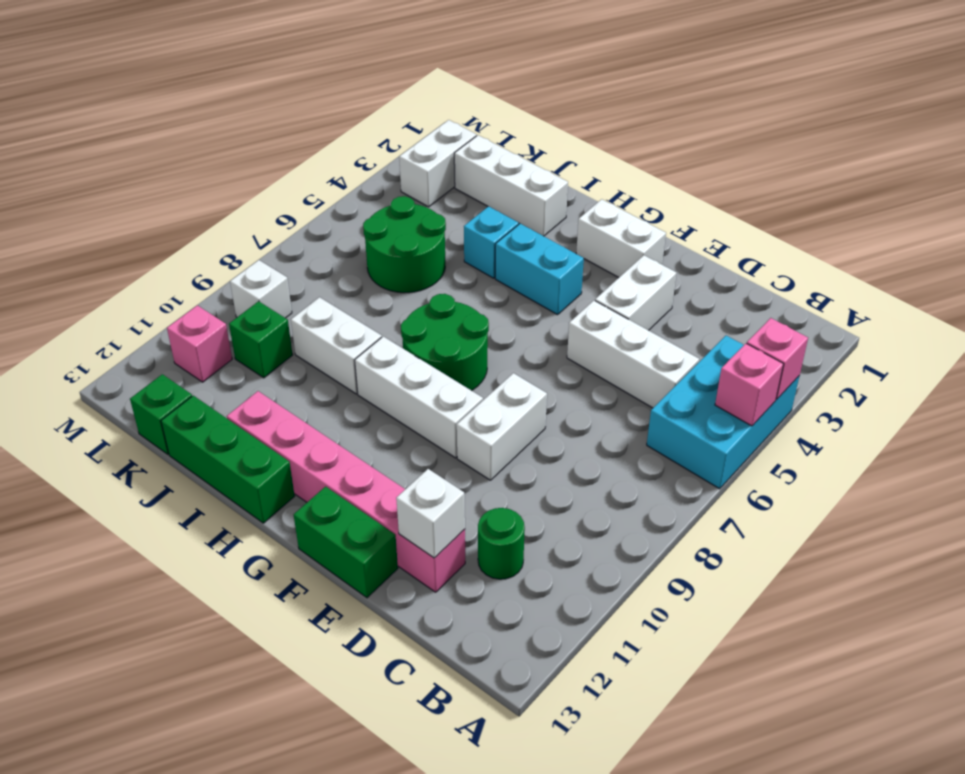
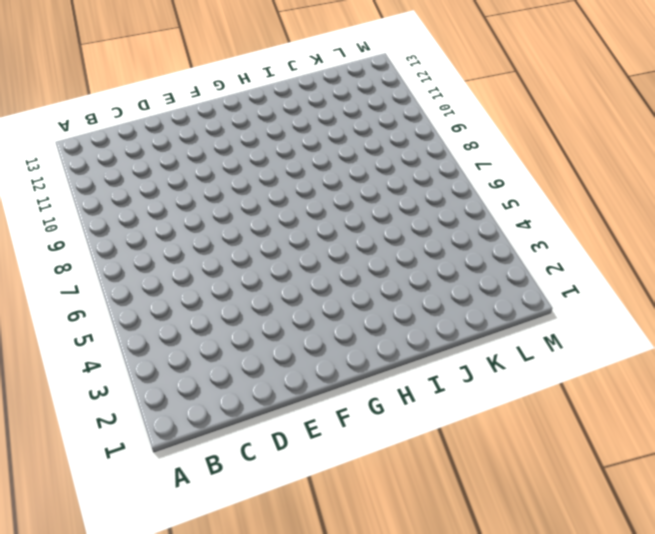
none -> cyan brick A4:B6 level 1
none -> white brick C5:E5 level 1
none -> green round brick C11 level 1

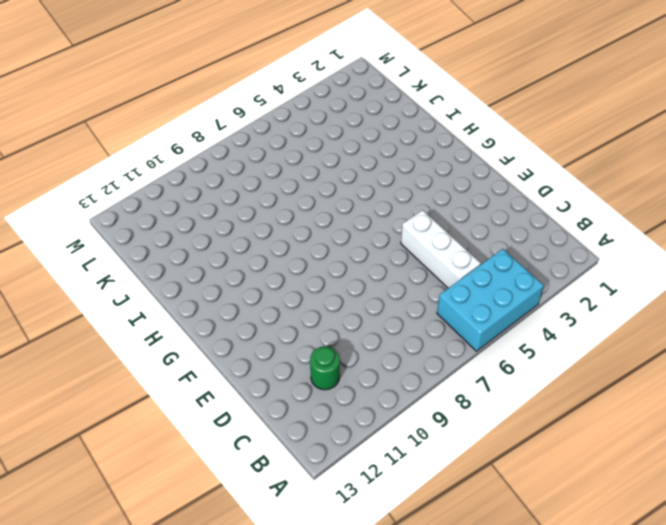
none -> pink brick D12:I12 level 1
none -> white brick E3:E4 level 1
none -> white brick E8:E9 level 1

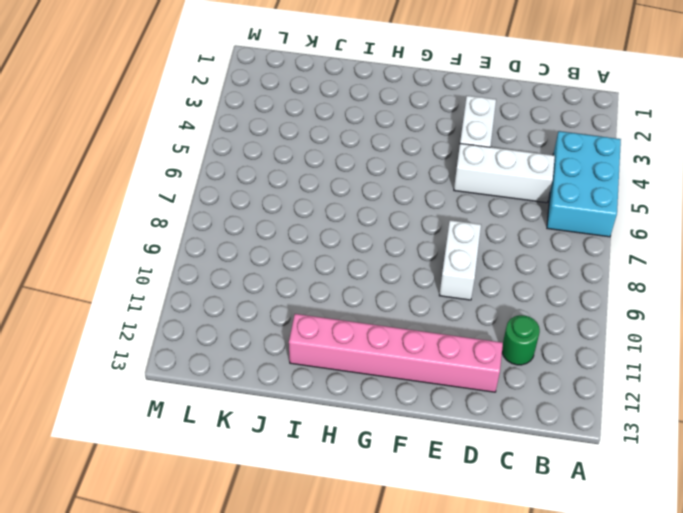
none -> green brick E13:F13 level 1
none -> white brick F2:G2 level 1
none -> white brick F9:H9 level 1

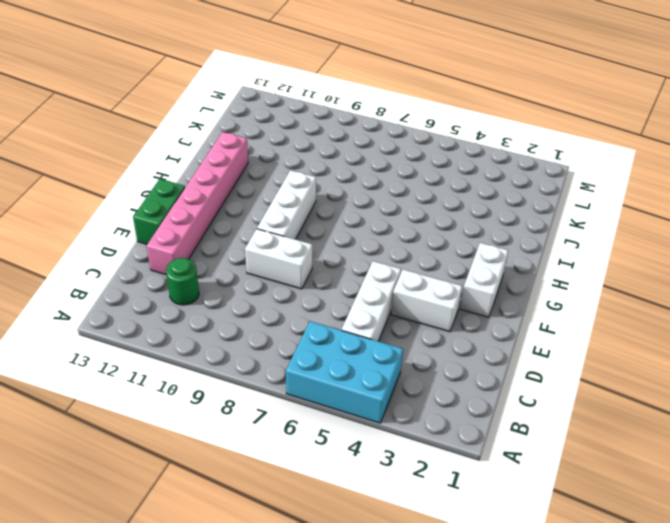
none -> cyan brick G4:H4 level 1
none -> green round brick G7:H8 level 1
none -> green brick H13:J13 level 1

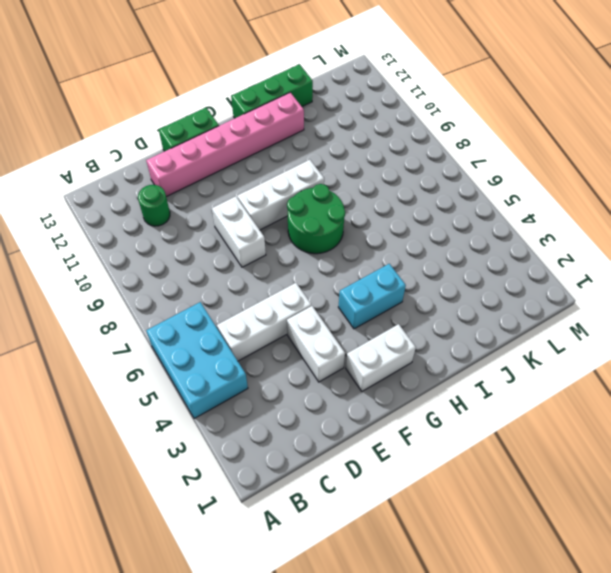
none -> white brick I2:K2 level 1
none -> cyan brick I4 level 1
none -> white brick I9:J9 level 1

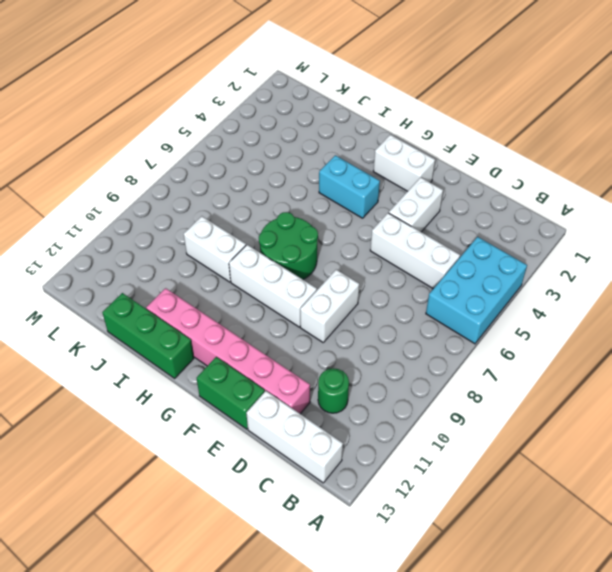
white brick B13:D13 level 1 -> white brick I2:K2 level 1
none -> cyan brick I4 level 1
none -> green round brick J5:K6 level 1
none -> green brick K10 level 1

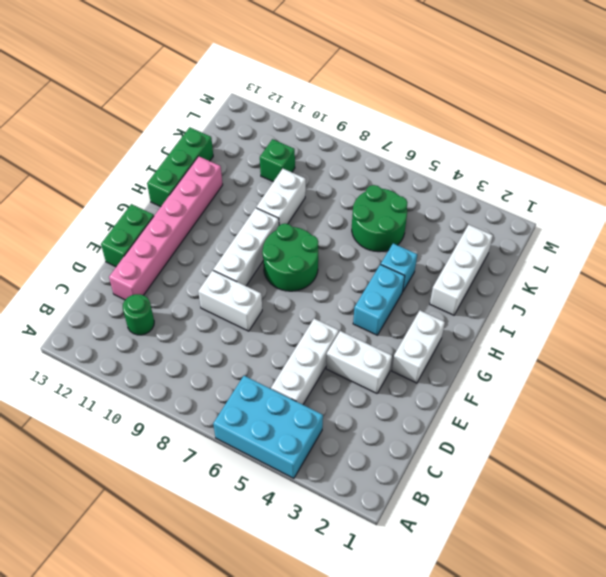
none -> green brick K13 level 1
none -> white brick L2:L3 level 1
none -> white brick L9 level 1

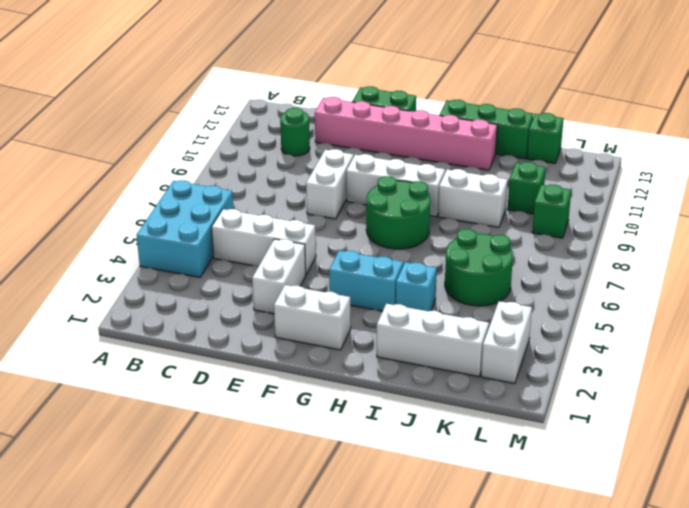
green brick L9 level 1 -> white brick L9 level 1
none -> pink brick L11 level 1
none -> pink brick A4 level 2
none -> pink brick A5 level 2

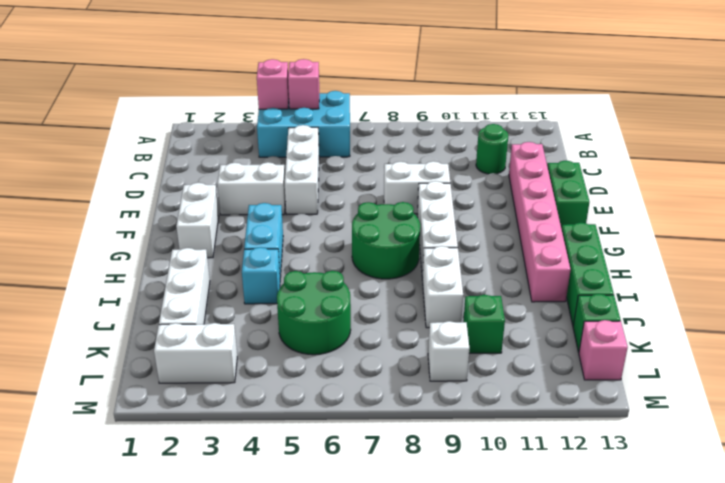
pink brick L13 level 1 -> pink brick L11 level 1
none -> white brick D12 level 2

